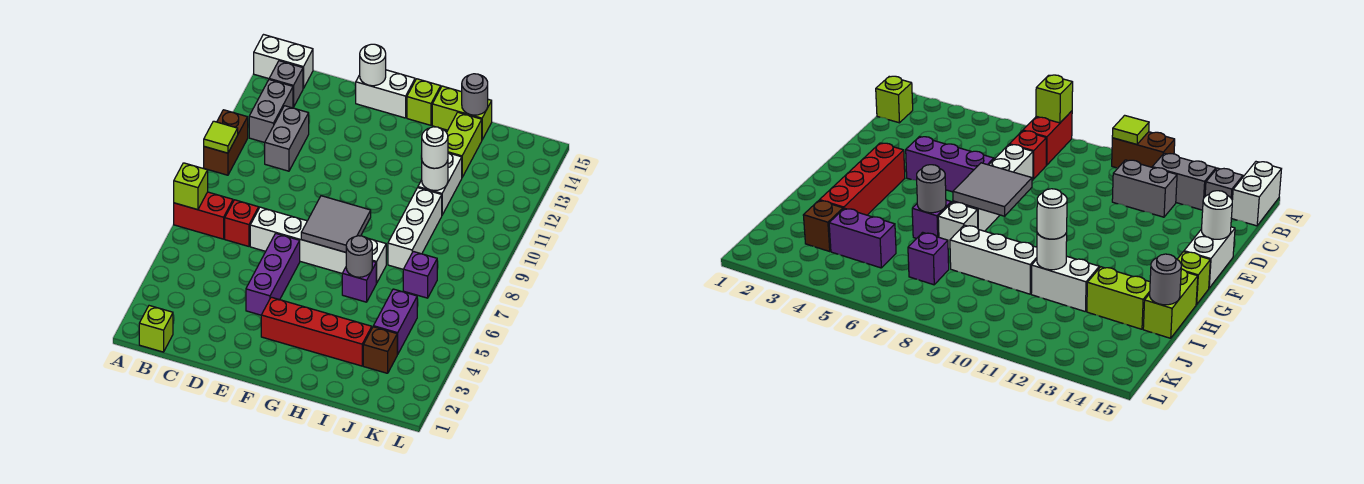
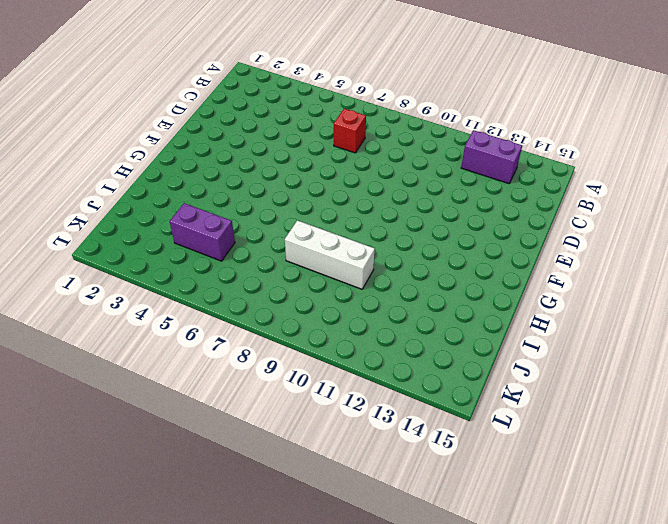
purple brick B12:B13 level 1 -> grey brick B12:B13 level 1
none -> red brick A7:B7 level 1
none -> brown brick A10:A11 level 1
none -> white brick A15:B15 level 1
none -> lime brick B1 level 1

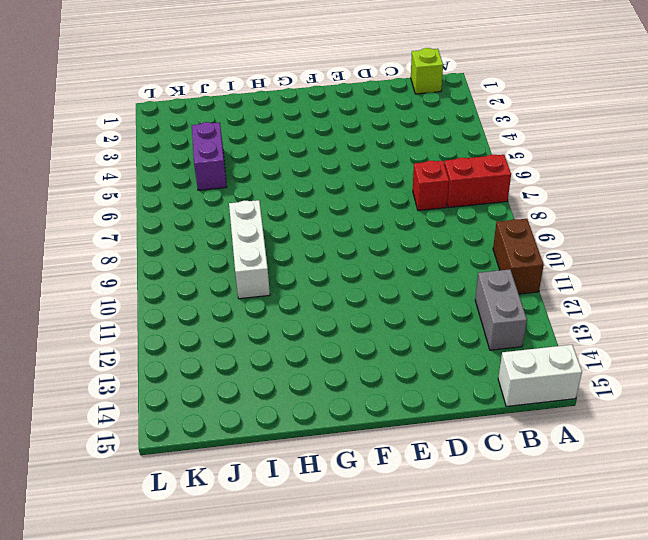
none -> grey brick B14 level 1
none -> grey brick C11:C12 level 1
none -> white brick D7:G7 level 1
none -> purple brick E4:E6 level 1

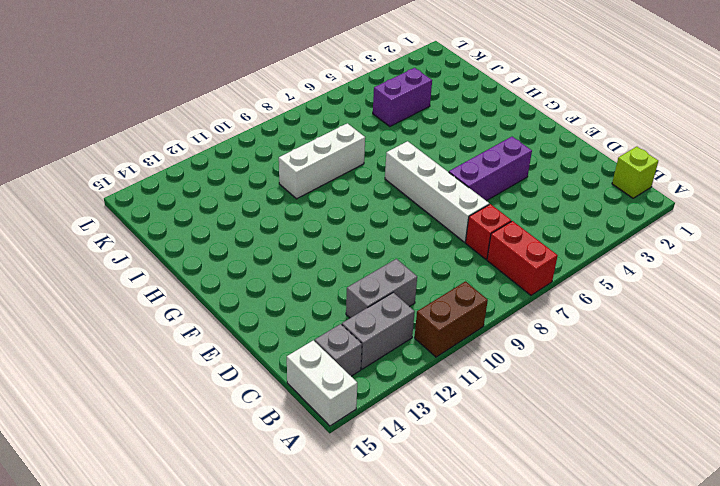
none -> white brick E15:F15 level 1
none -> red brick F3:I3 level 1
none -> lime brick G15 level 1
none -> purple brick H6 level 1

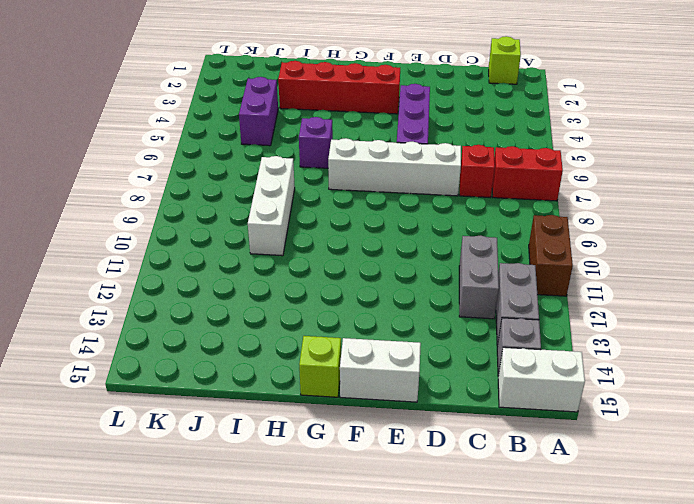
none -> white brick H7 level 1
none -> lime brick H15:I15 level 1
none -> white brick I11:I12 level 1
none -> lime brick I13:I14 level 1

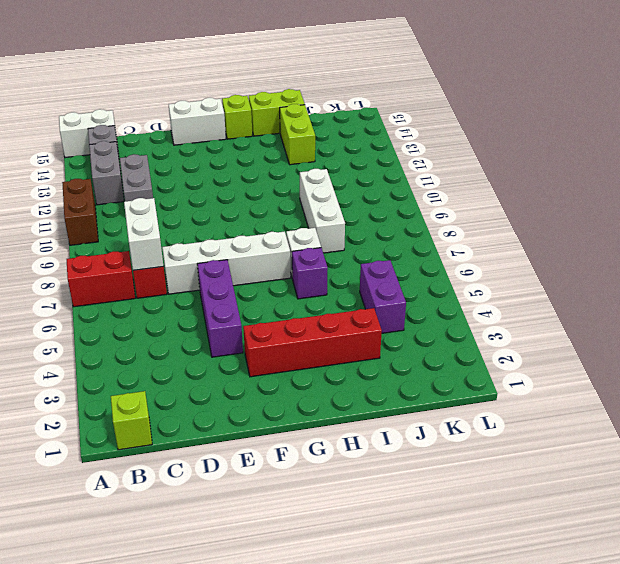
white brick C7:C8 level 2 -> white brick I11:I12 level 1
none -> brown brick J3 level 1
none -> purple brick J7 level 1
none -> lime brick A7 level 2
none -> lime tile A10 level 2

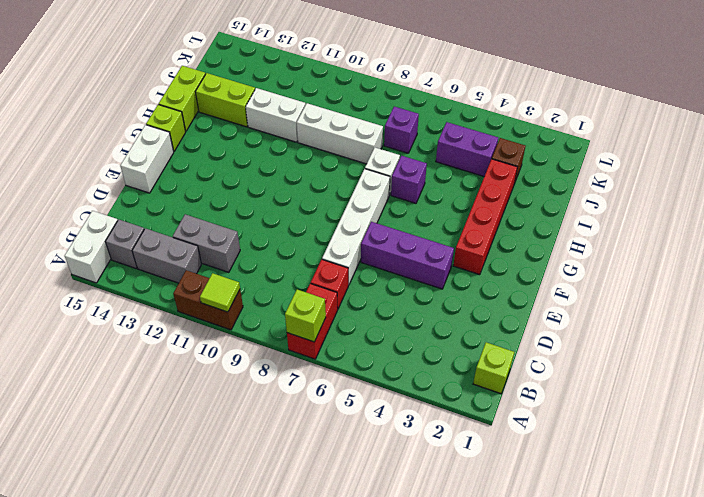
none -> white round brick E15 level 2
none -> grey tile F7:G8 level 2
none -> grey round brick H6 level 2
none -> white round brick I11 level 2

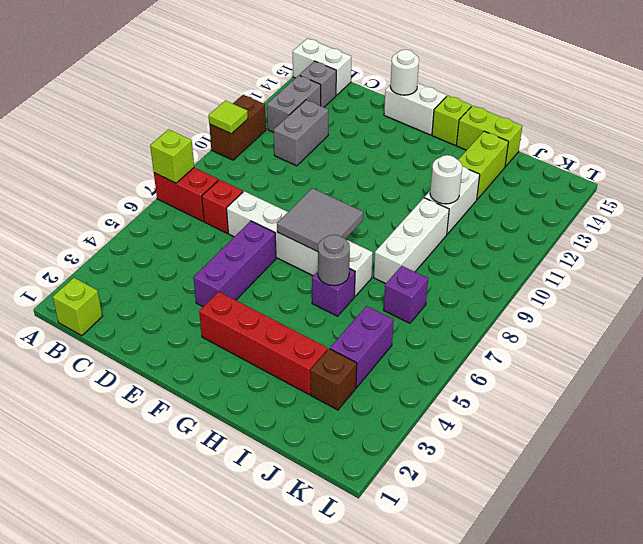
none -> grey round brick I15 level 2
none -> white round brick I11 level 3

